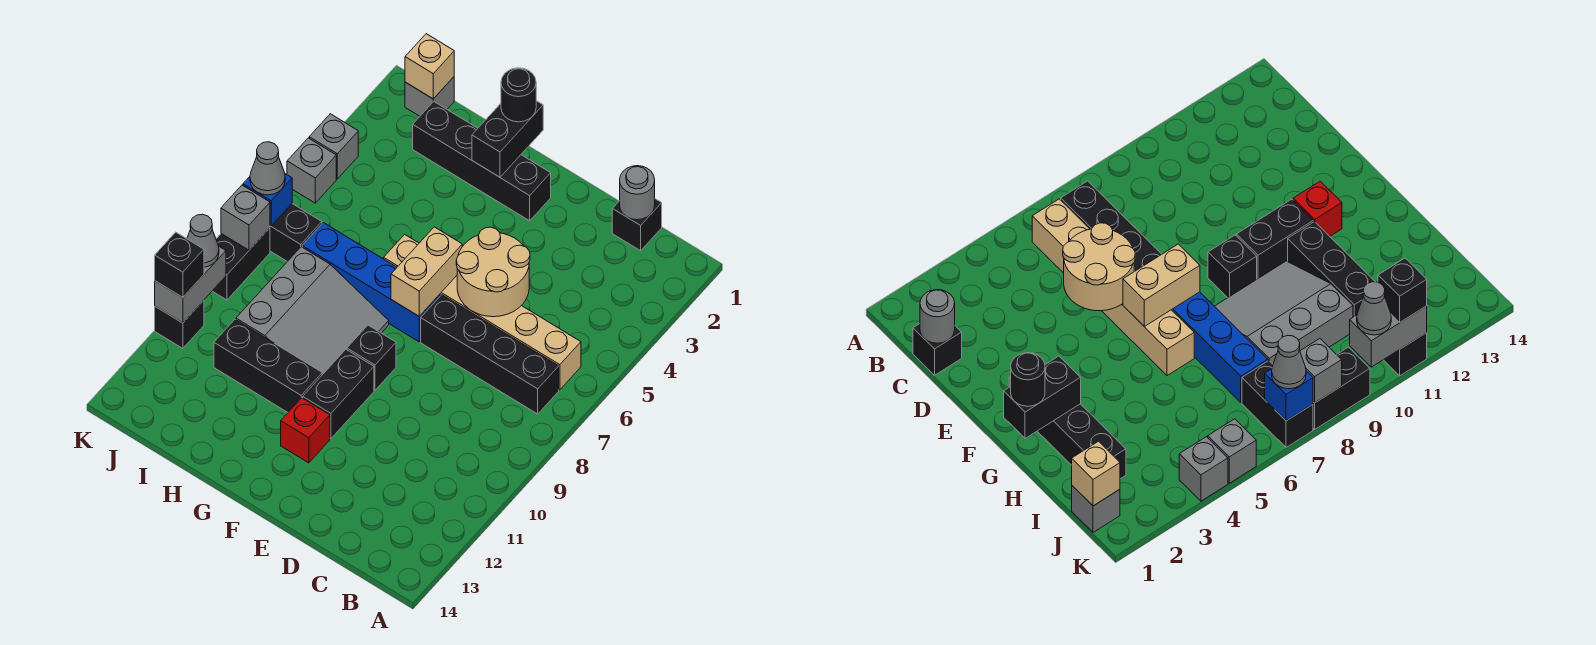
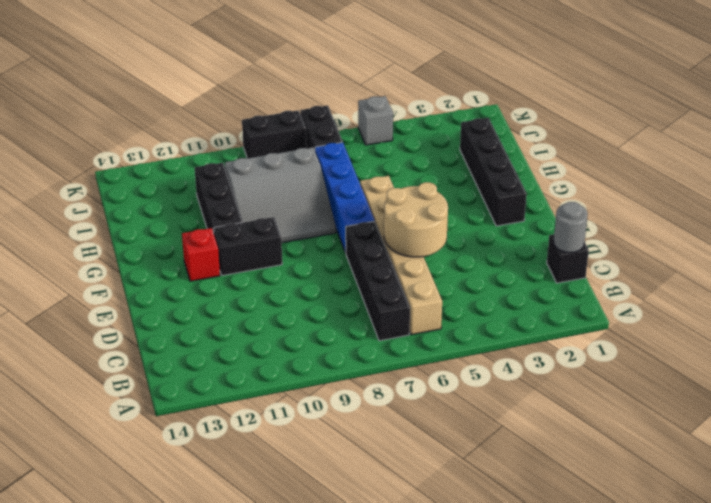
none -> black brick F9 level 1
none -> grey brick J1 level 1
none -> grey brick K4 level 1

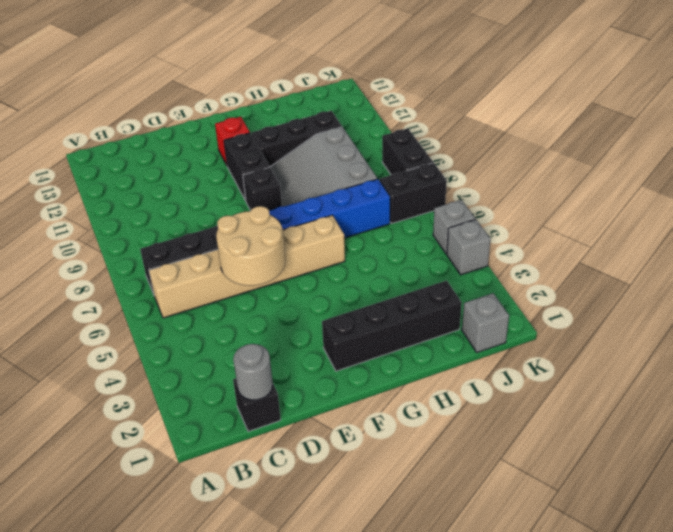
none -> black brick K11 level 1
none -> tan brick F6:F7 level 2
none -> black brick G1:G2 level 2

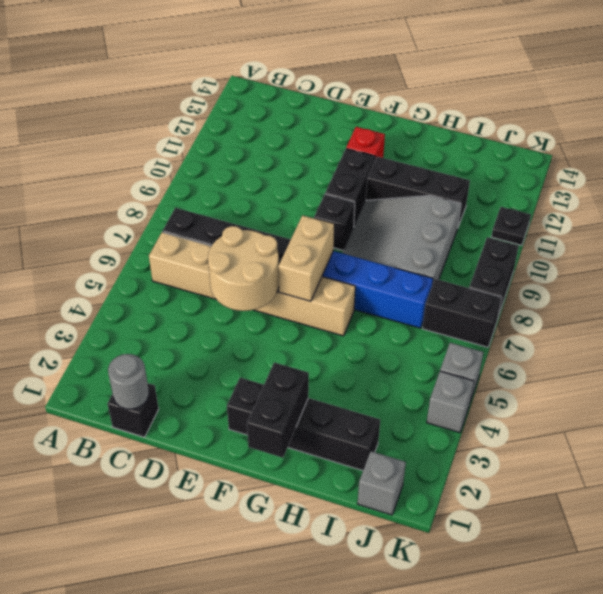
black plate K11 level 1 -> black brick K11 level 1
none -> tan brick J1 level 2
none -> blue brick K7 level 2
none -> grey brick K8 level 2

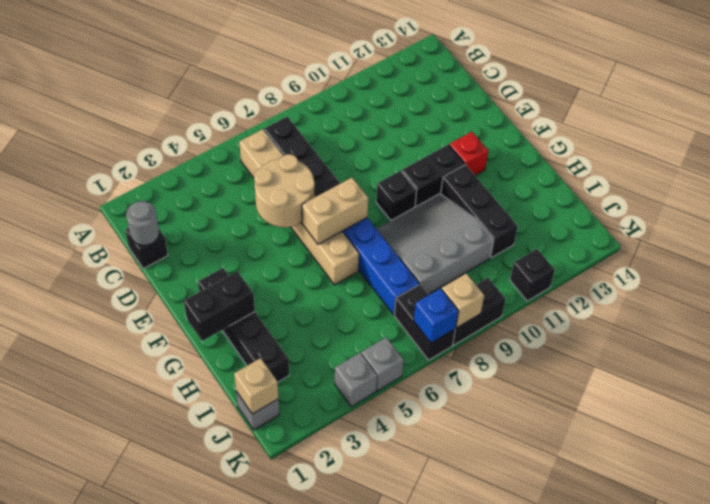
tan brick K8 level 2 -> grey brick K8 level 2
none -> grey brick K10:K11 level 2
none -> black round brick G1 level 3
none -> grey cone K7 level 3

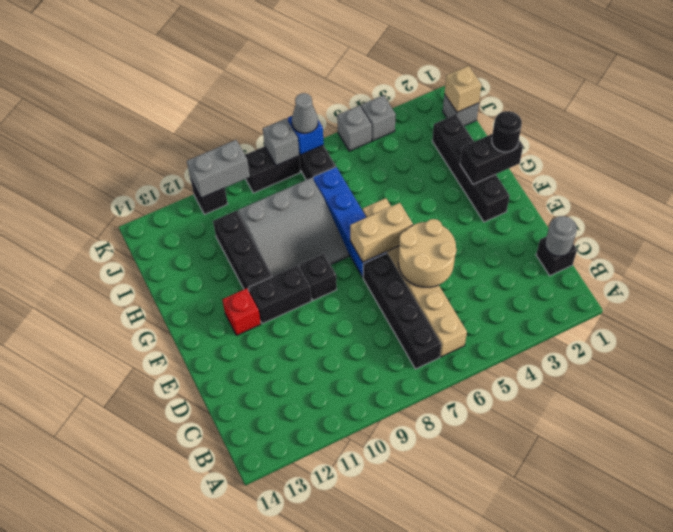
none -> grey cone K10 level 3
none -> black brick K11 level 3

